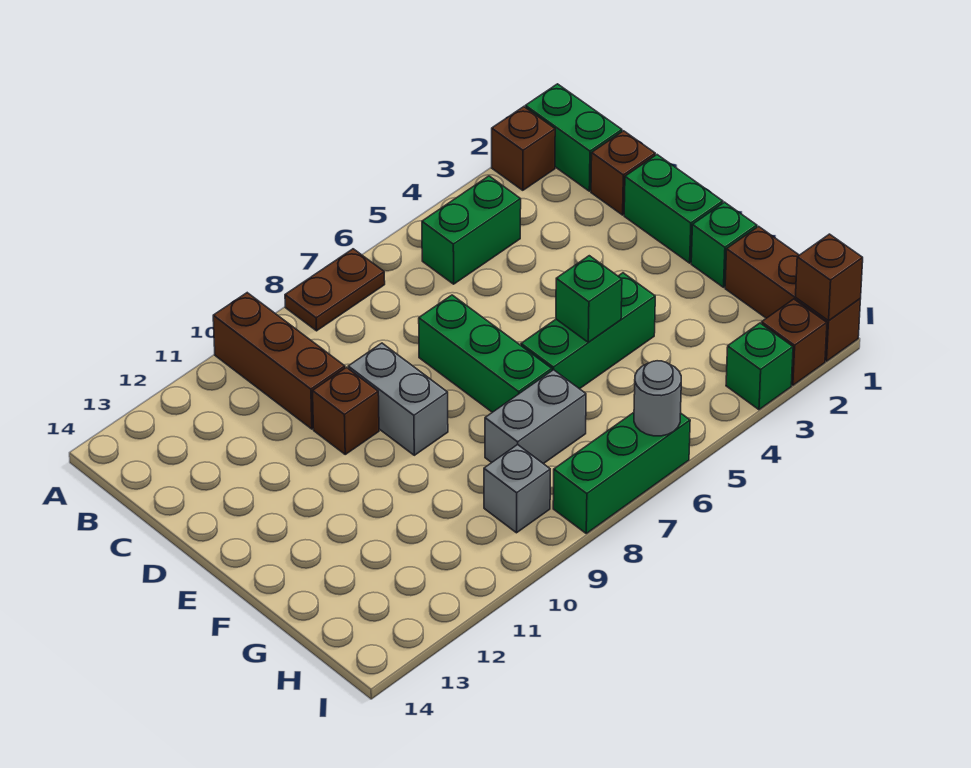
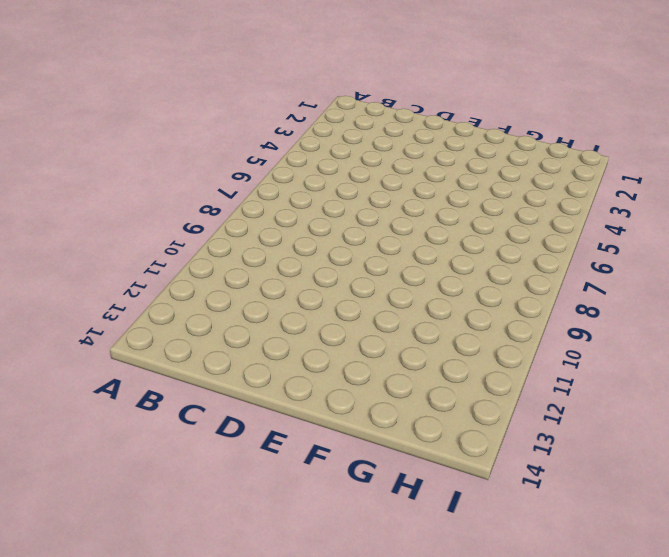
none -> green brick A1:B1 level 1
none -> brown brick A2 level 1
none -> brown plate A7:A8 level 1

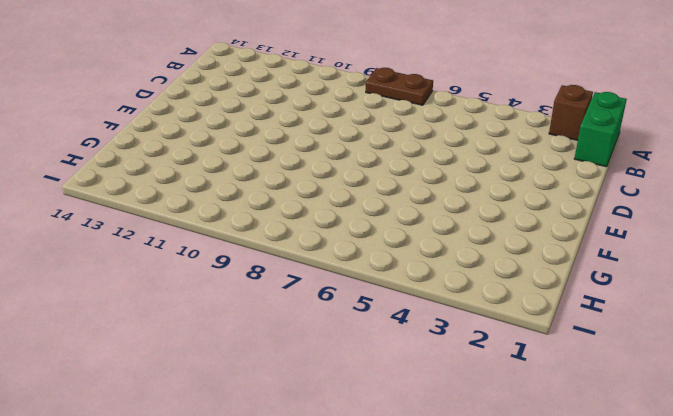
none -> brown brick A10:C10 level 1
none -> green brick B4:B5 level 1
none -> brown brick C1 level 1

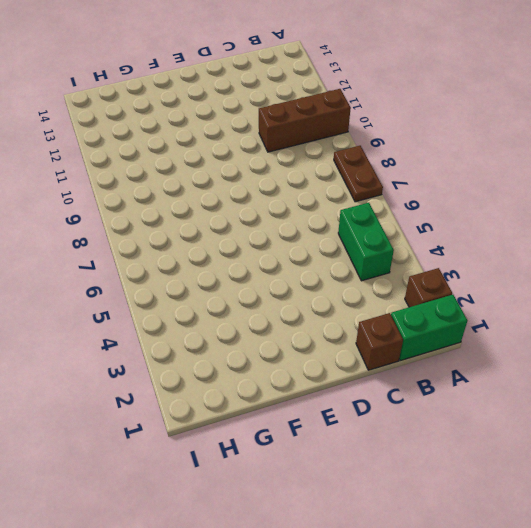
none -> green brick D1:E1 level 1
none -> green brick D7:F7 level 1
none -> grey brick D9:E9 level 1

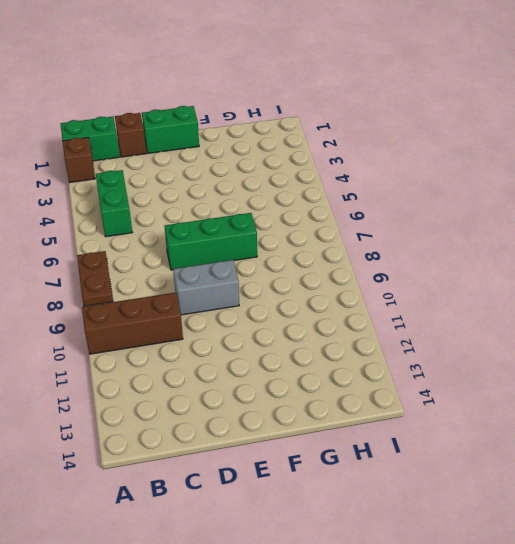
none -> brown brick D10 level 1
none -> green brick F1 level 1
none -> green brick F4:F6 level 1

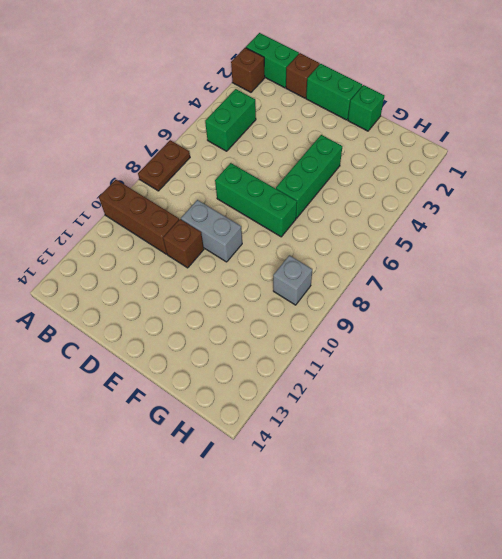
none -> brown brick G1:I1 level 1
none -> grey brick G7:G8 level 1
none -> brown brick I2 level 1

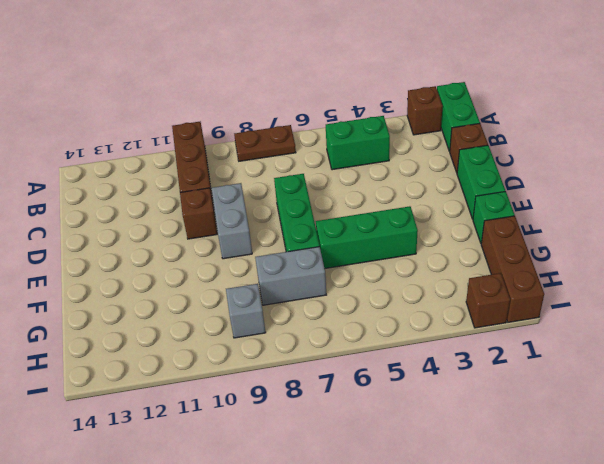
none -> green brick I3 level 1
none -> green brick I6:I8 level 1
none -> green brick F5 level 2

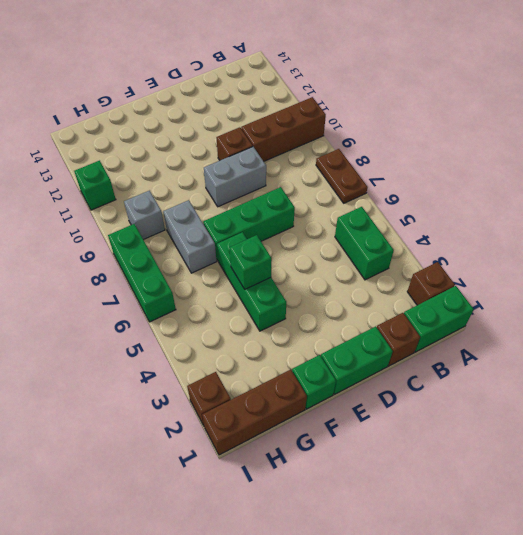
green brick I11 level 1 -> green brick I3 level 1
none -> brown brick I1 level 2
none -> grey round brick I6 level 2

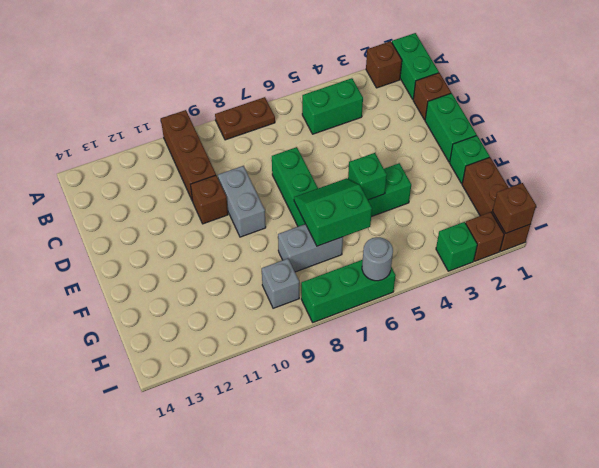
green slope F6:G7 level 2 top G -> none

